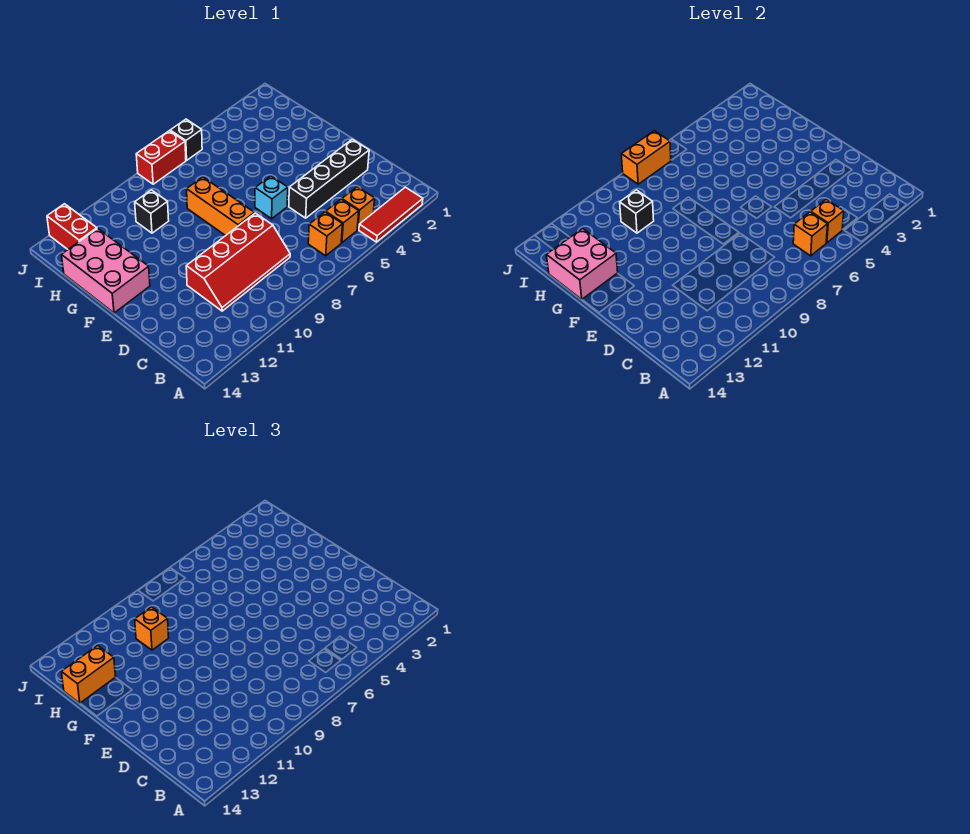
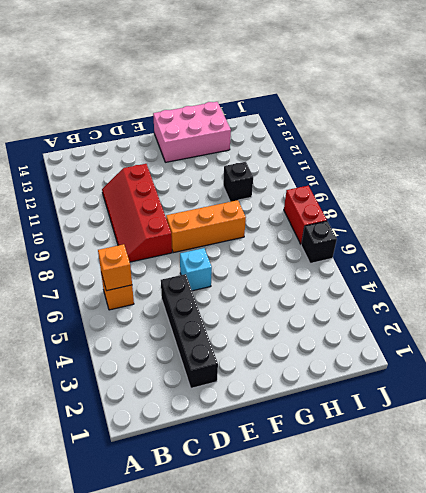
none -> red tile A2:A4 level 1
none -> orange brick B4 level 1
none -> orange brick B5 level 1

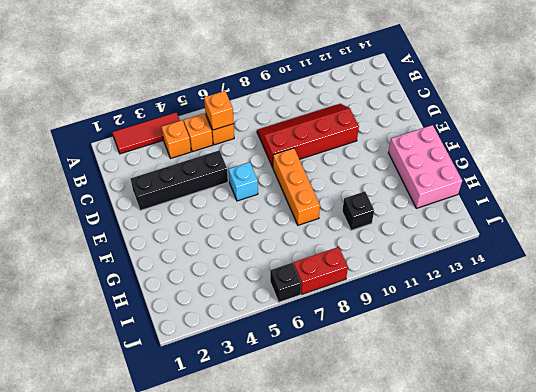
none -> red brick I13:J13 level 1
none -> orange brick B5 level 2
none -> pink brick G13:H14 level 2

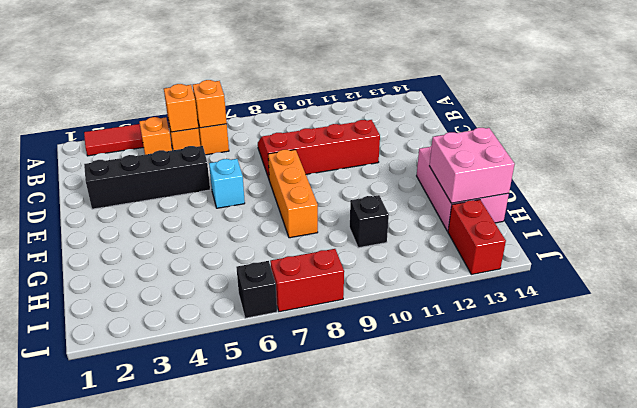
none -> black brick H10 level 2
none -> orange brick J7:J8 level 2
none -> orange brick H10 level 3

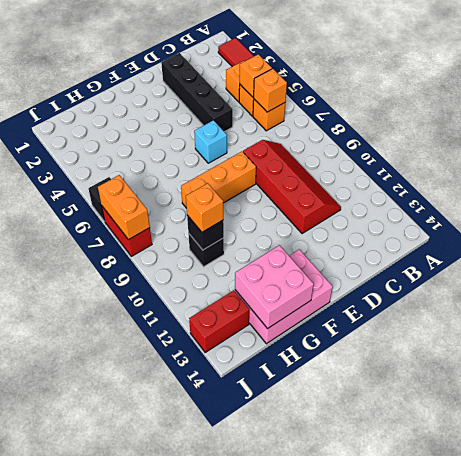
none -> orange brick H13:H14 level 3

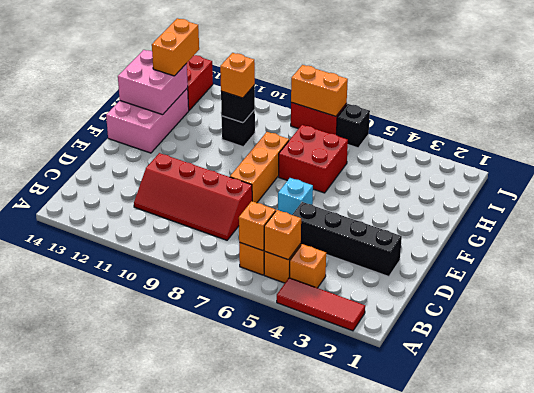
red brick G6:H7 level 1 -> none
orange brick H13:I13 level 3 -> orange brick H13:H14 level 3

